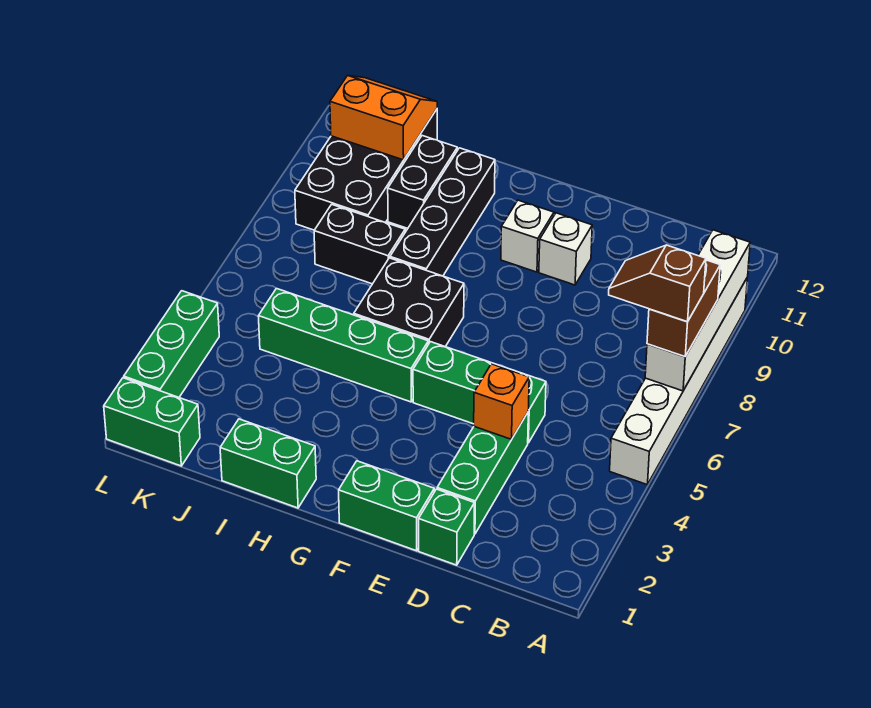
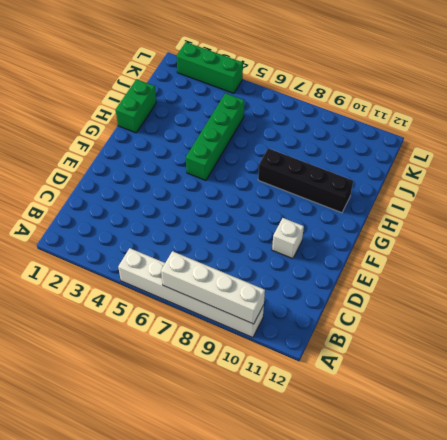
none -> green brick D1 level 1
none -> green brick D2:D4 level 1
none -> green brick D5:F5 level 1

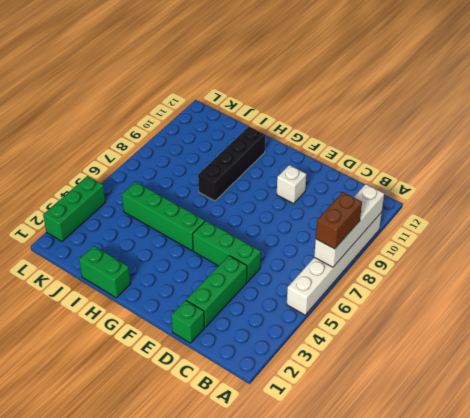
none -> green brick E1:F1 level 1
none -> white brick F10 level 1
none -> black brick G6:H7 level 1

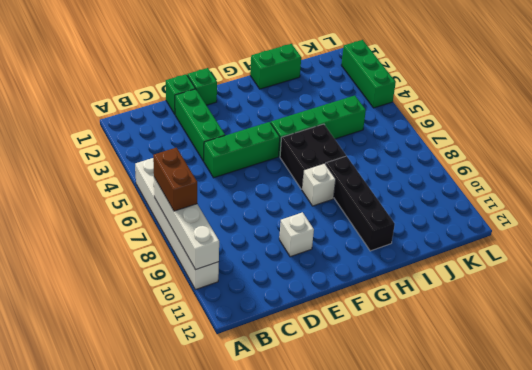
green brick E1 level 1 -> green brick E1:F1 level 1
white brick G8 level 1 -> white brick F10 level 1
none -> black brick I8:J8 level 1
none -> black brick I10:I11 level 1
none -> black brick J9:K12 level 1

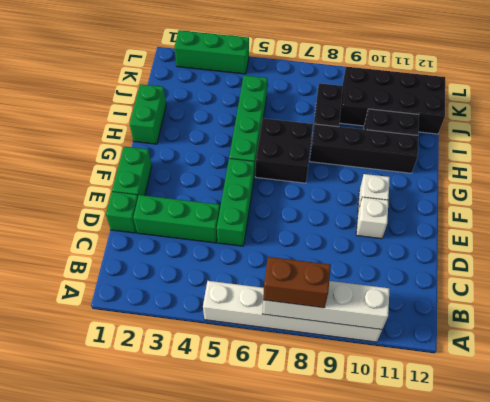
none -> green brick K1:L1 level 1
none -> orange brick D4 level 2
none -> orange slope J11:K12 level 2 top 11

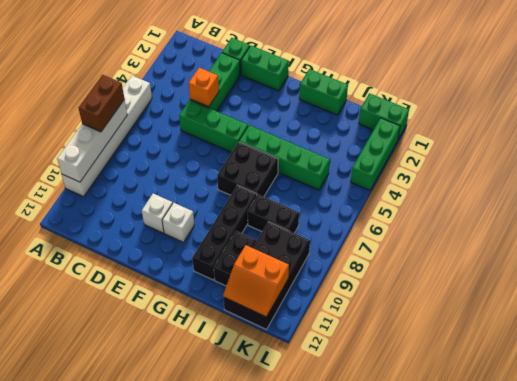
none -> brown slope A7:B7 level 4 top A

